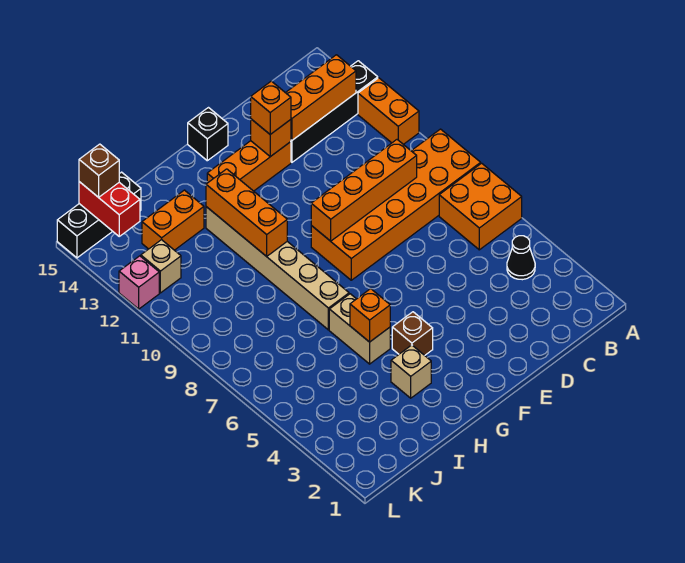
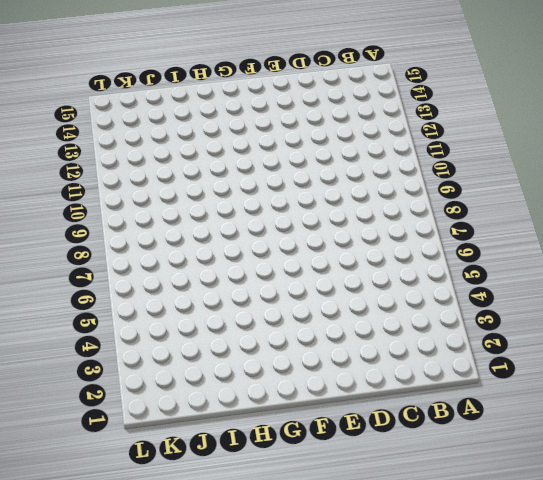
none -> orange brick A6:B7 level 1
none -> orange brick A8:F9 level 1
none -> orange brick A11:A12 level 1

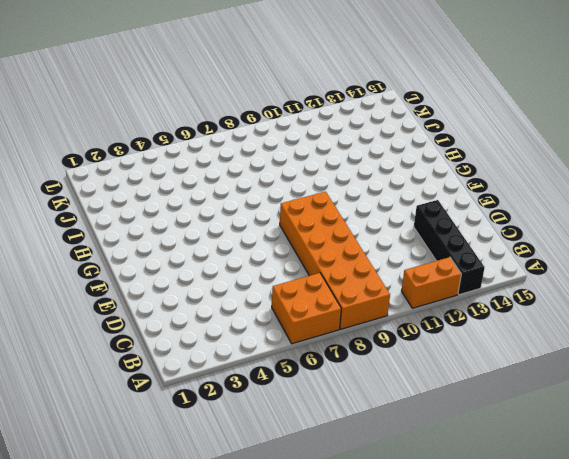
none -> black cone B4 level 1
none -> orange brick E13:G13 level 1
none -> black brick F15 level 1

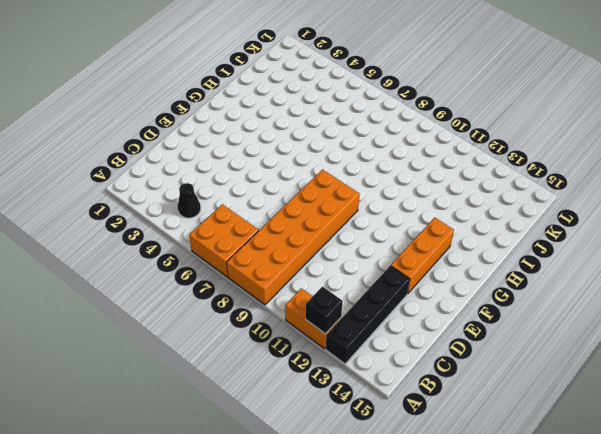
black brick A12 level 2 -> black brick F15 level 1
none -> brown brick G4 level 1
none -> tan brick H3 level 1
none -> tan brick H5:H6 level 1

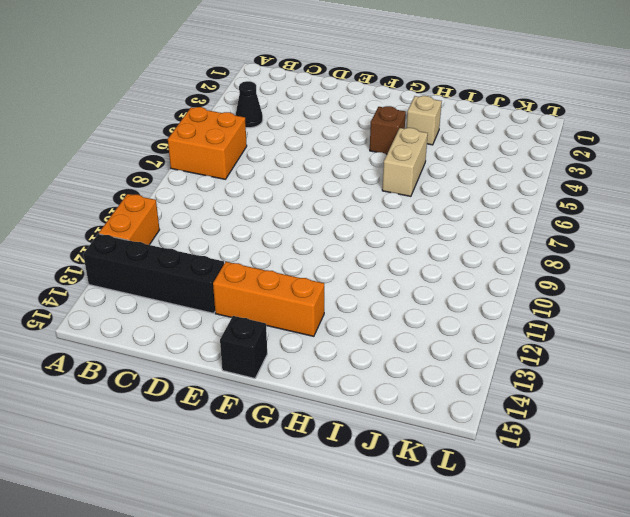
none -> orange brick A8:F9 level 1
none -> tan brick H7:H12 level 1
none -> orange brick I13:J13 level 1

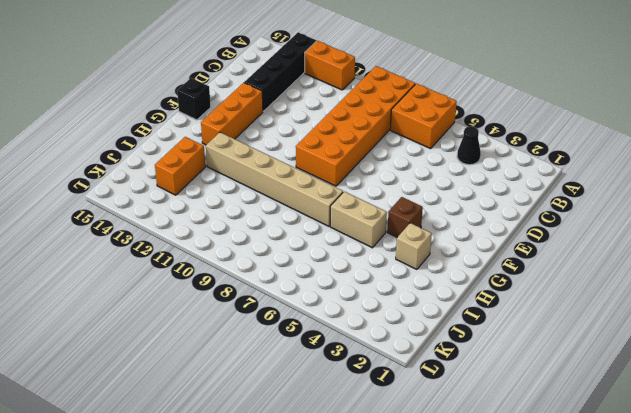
none -> black brick J15:L15 level 1
none -> tan brick K12 level 1
none -> pink brick L12 level 1

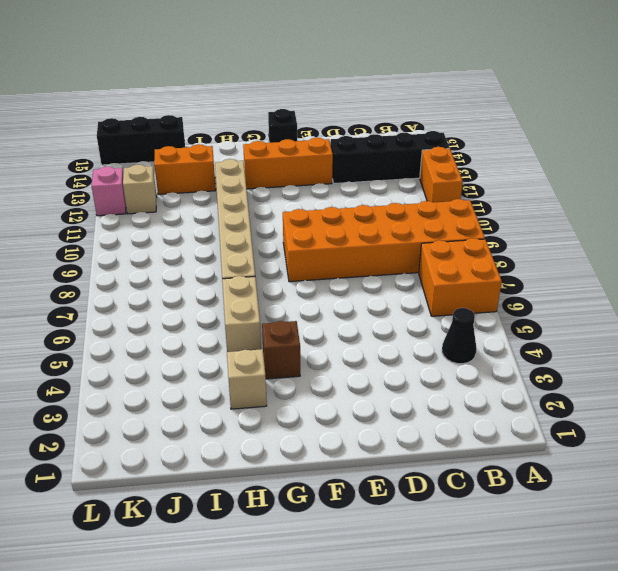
none -> orange brick B13:D13 level 2
none -> orange brick C9:F9 level 2
none -> orange brick E13 level 2

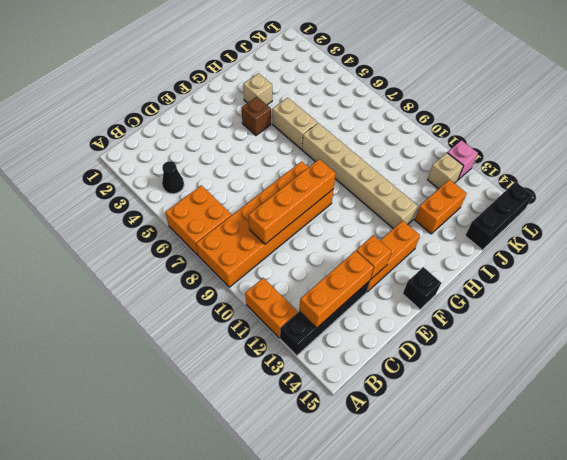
none -> orange brick H5 level 2
none -> orange brick H10:H12 level 2
none -> red brick K14:K15 level 2

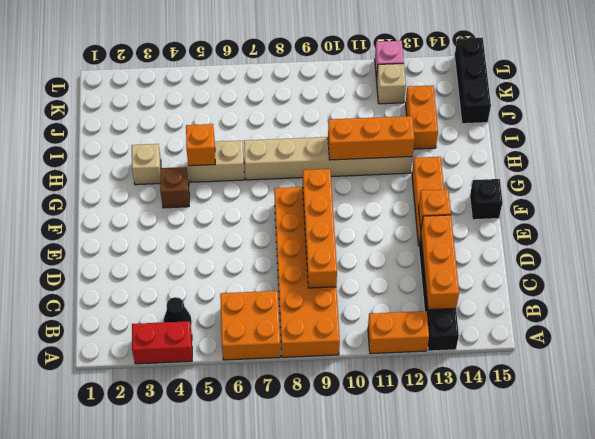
red brick A3:A4 level 1 -> red brick K14:K15 level 2
none -> orange brick E13 level 3
none -> brown brick K15 level 3

